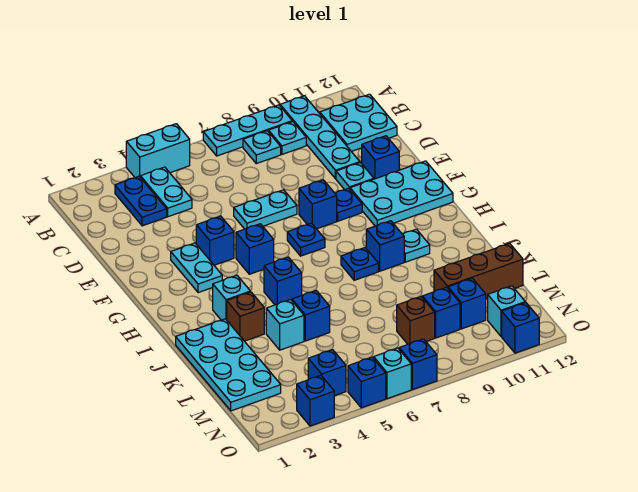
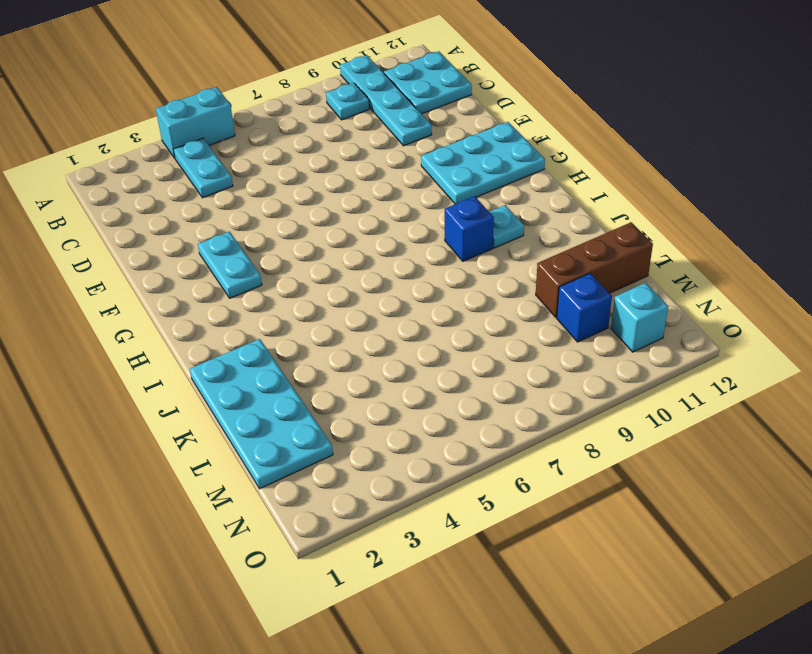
none -> cyan plate A7:A9 level 1
none -> blue plate B3:C3 level 1
none -> cyan plate B8 level 1
none -> cyan plate E6:E7 level 1

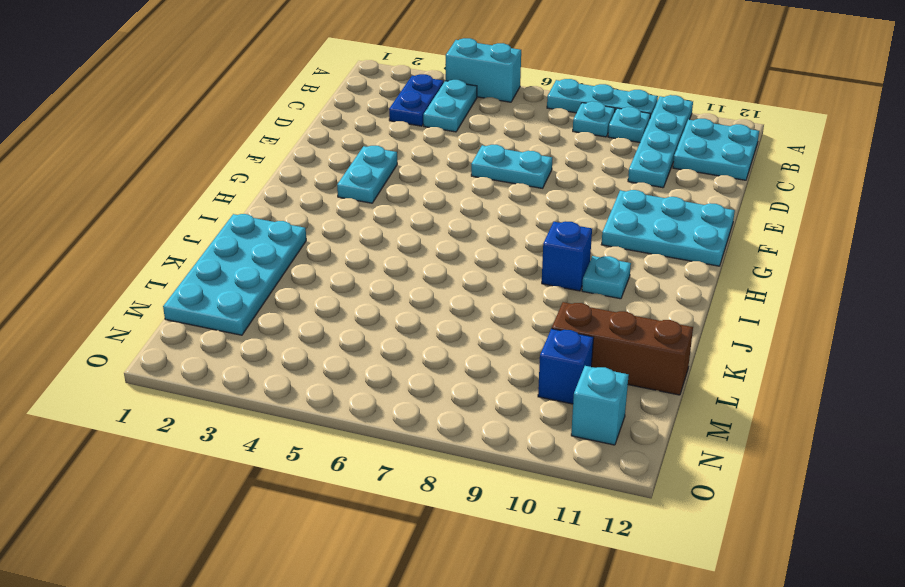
none -> cyan plate E10 level 1
none -> blue brick E11 level 1
none -> blue brick F4 level 1
none -> blue brick F8 level 1

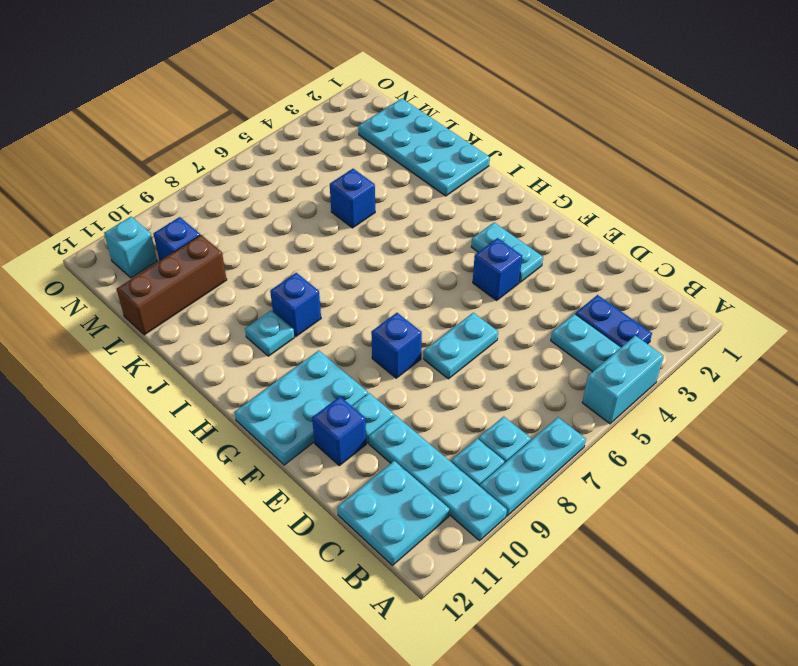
none -> blue plate F9 level 1
none -> blue brick G5 level 1
none -> blue plate G7 level 1
none -> cyan brick I3 level 1

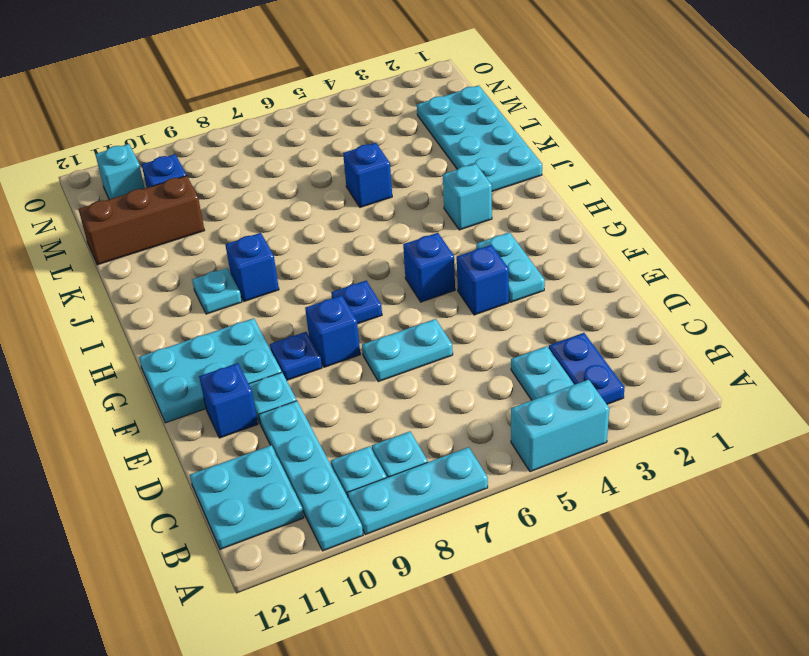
none -> blue brick I5 level 1
none -> blue plate I8 level 1
none -> brown brick J3 level 1
none -> cyan brick K4 level 1

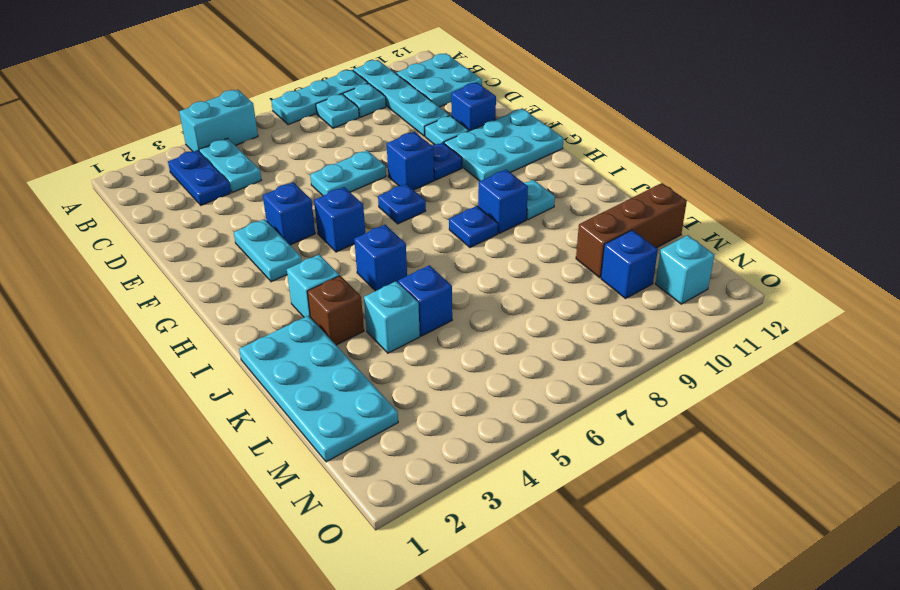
none -> brown brick M8 level 1
none -> blue brick M9 level 1
none -> blue brick N4 level 1
none -> blue brick O3 level 1

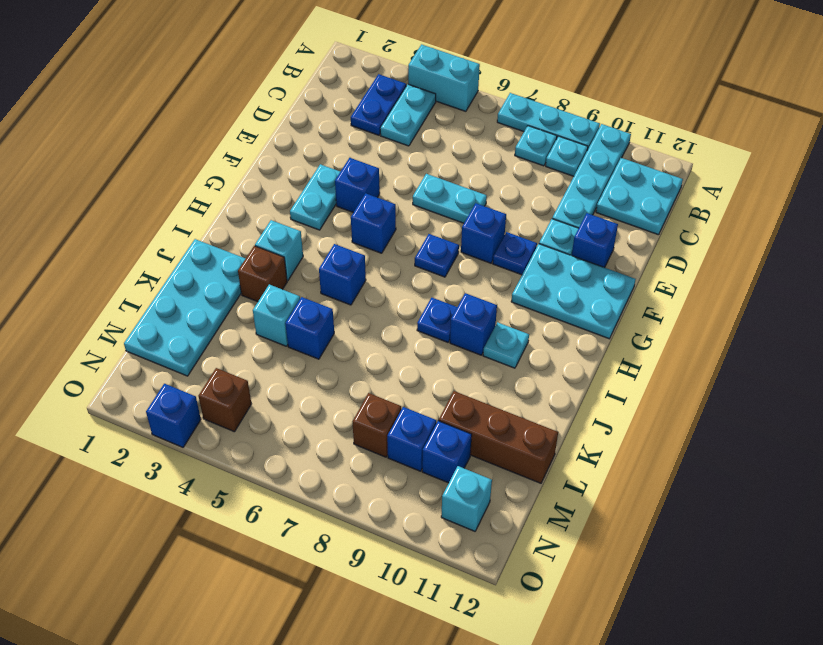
brown brick N4 level 1 -> blue brick N4 level 1
none -> blue brick O5 level 1
none -> cyan brick O6 level 1
none -> blue brick O7 level 1
none -> blue brick O11 level 1

